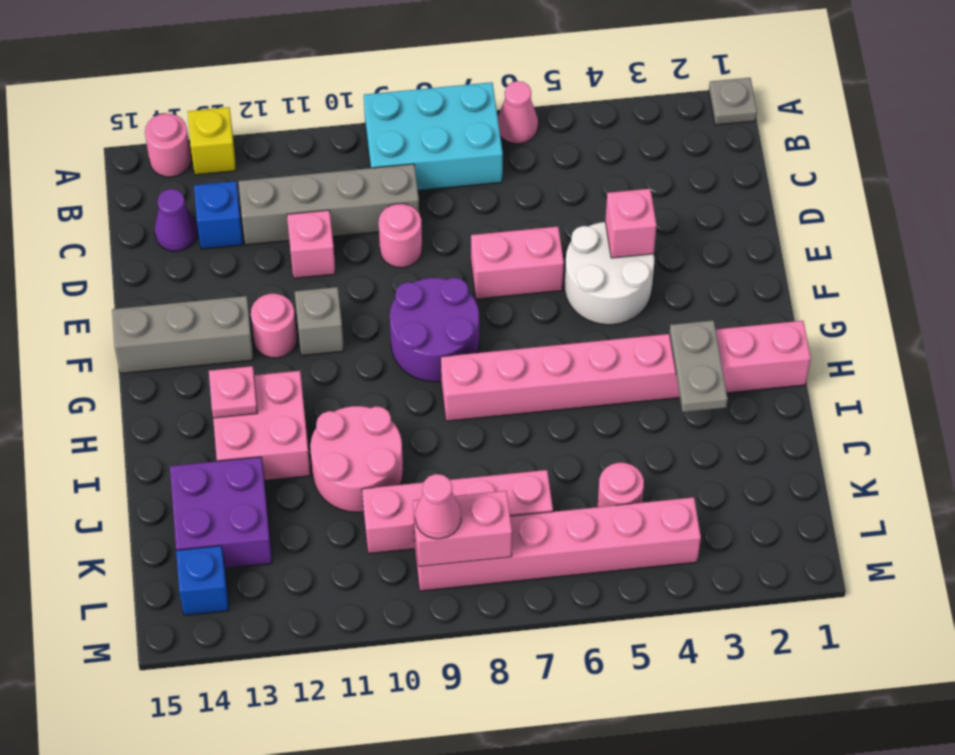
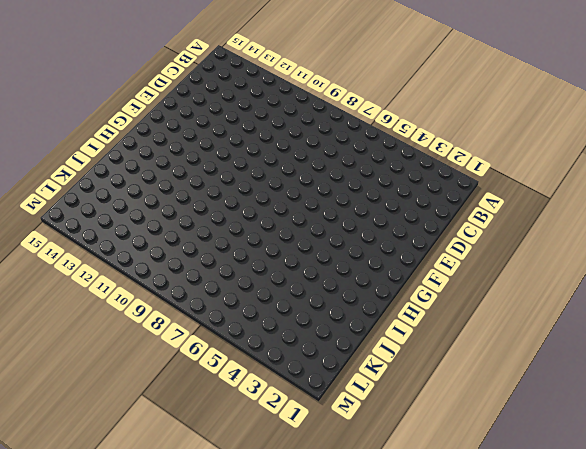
none -> grey plate A1 level 1
none -> pink cone A6 level 1
none -> cyan brick A7:B9 level 1

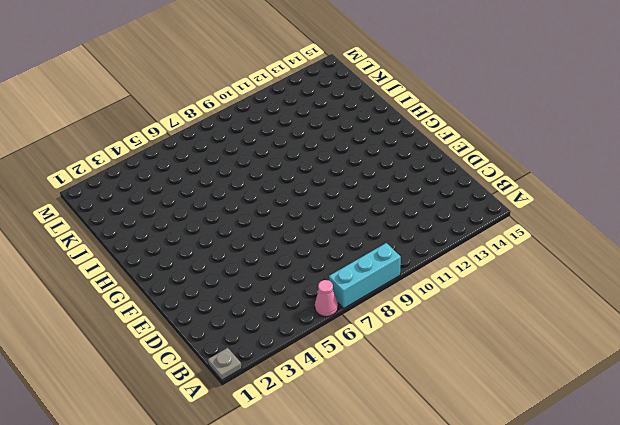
cyan brick A7:A9 level 1 -> cyan brick A7:B9 level 1
none -> yellow brick A13 level 1
none -> pink round brick A14 level 1
none -> grey brick C9:C12 level 1

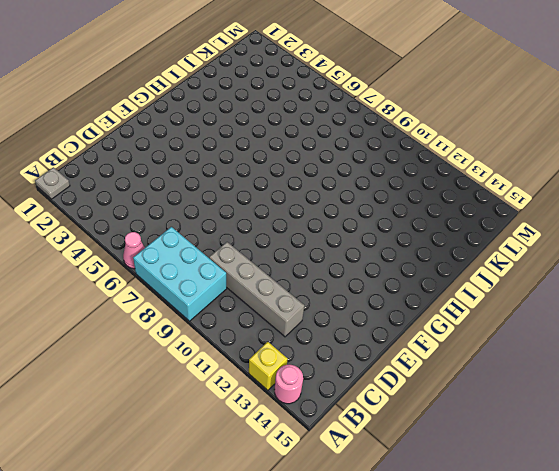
none -> blue brick C13 level 1
none -> purple cone C14 level 1
none -> pink round brick D9 level 1

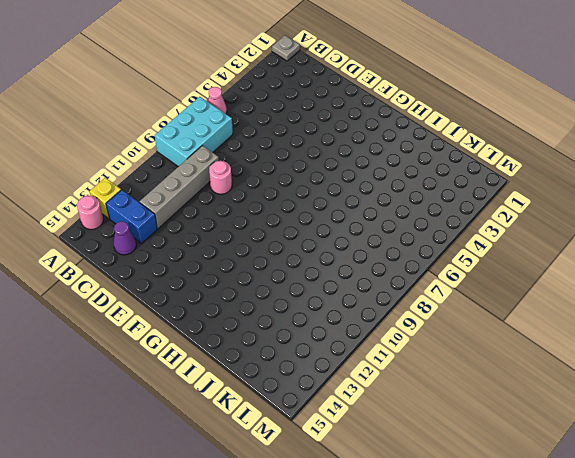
blue brick B13:C13 level 1 -> blue brick C13 level 1
none -> pink brick D11 level 1
none -> white round brick E4:F5 level 1
none -> pink brick E6:E7 level 1

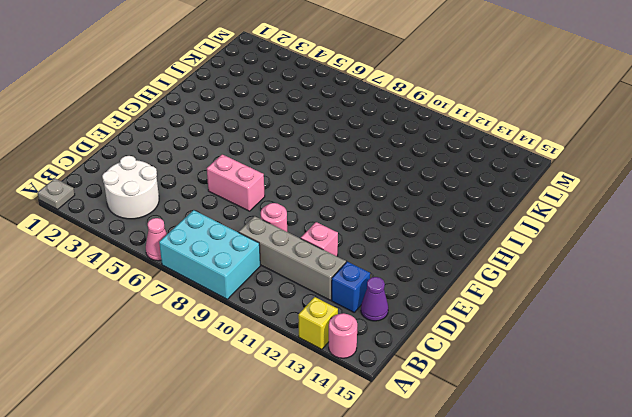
white round brick B3:C4 level 1 -> white round brick E4:F5 level 1
none -> purple round brick F8:G9 level 1
none -> grey brick F11 level 1
none -> pink round brick F12 level 1

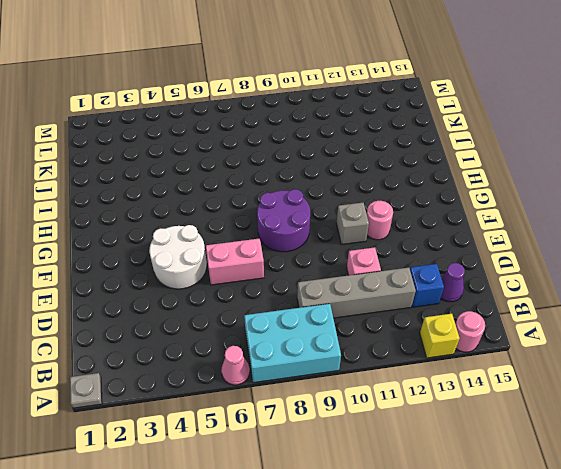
none -> pink round brick D9 level 1
none -> grey brick F13:F15 level 1
none -> pink brick H1:H8 level 1

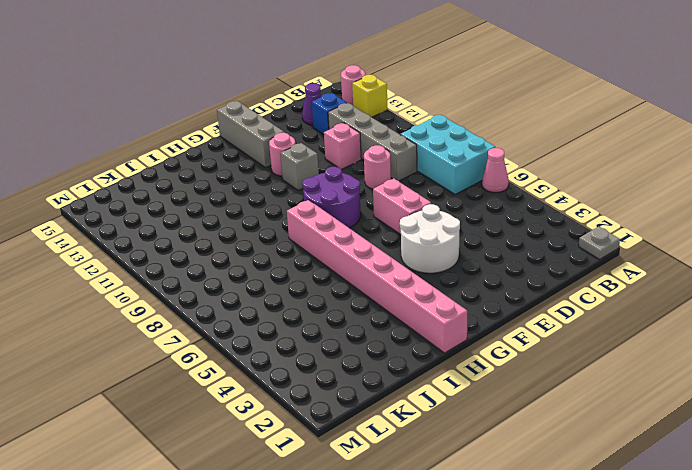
none -> pink brick H12:I13 level 1
none -> pink round brick I10:J11 level 1
none -> purple brick J13:K14 level 1

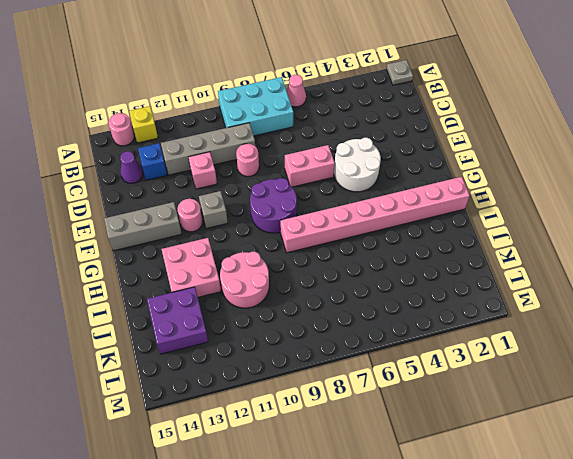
none -> pink round brick K5 level 1
none -> pink brick K7:K10 level 1
none -> pink brick L4:L9 level 1

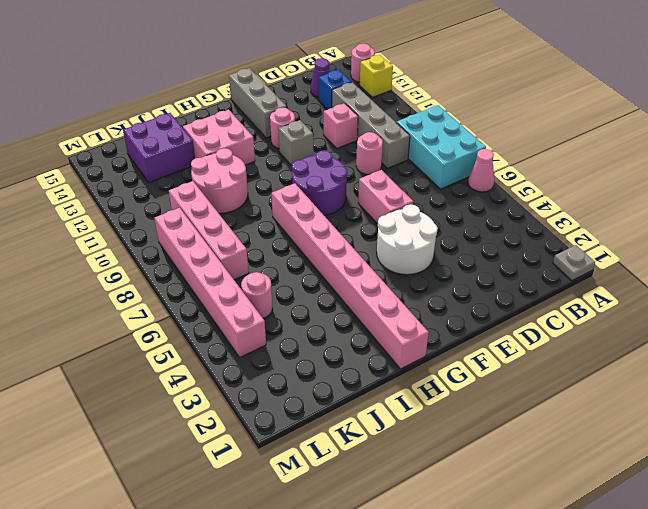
none -> blue brick L14 level 1
none -> pink brick E4 level 2
none -> grey plate H3:I3 level 2

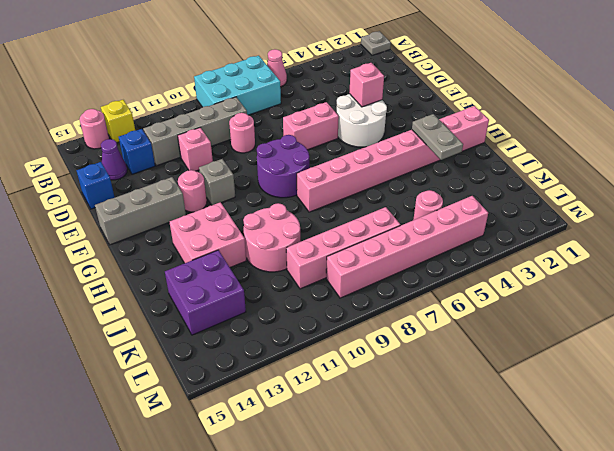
blue brick D15 level 1 -> blue brick L14 level 1
none -> pink plate H13 level 2
none -> pink brick L8:L9 level 2
none -> pink cone L9 level 3

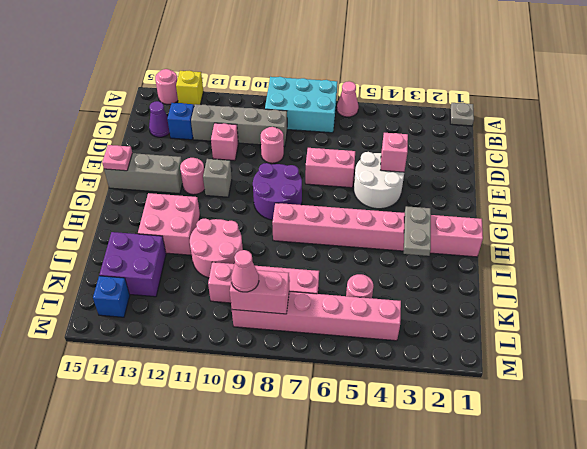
pink plate F15 level 2 -> pink plate H13 level 2

